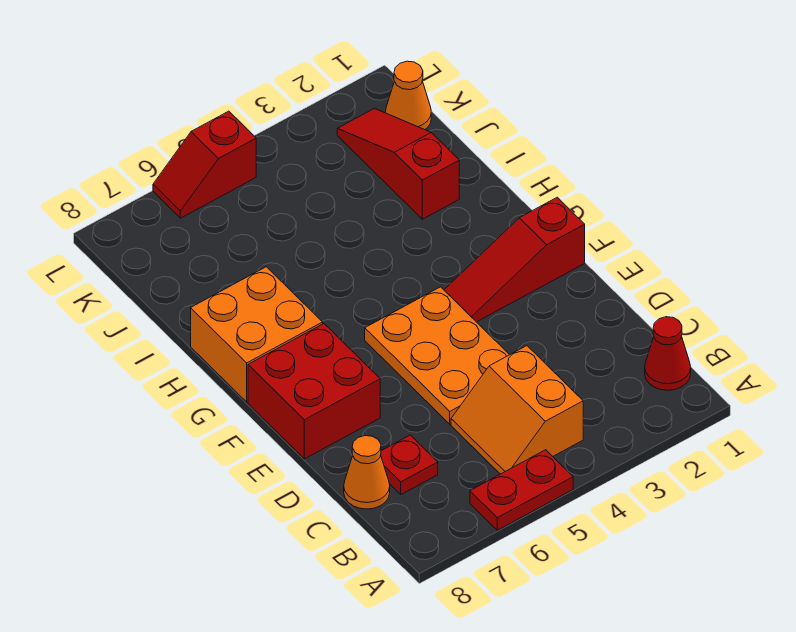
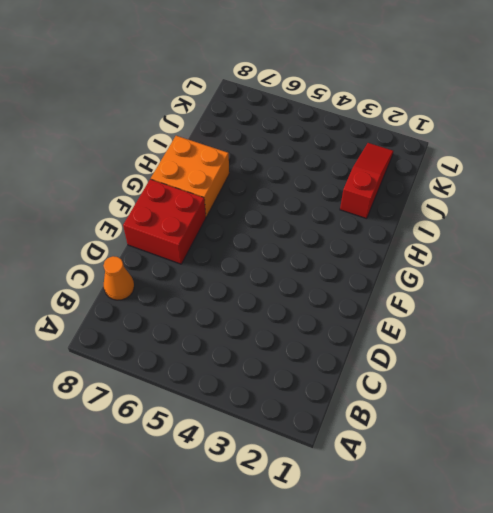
none -> red plate A5:A6 level 1
none -> red cone B1 level 1
none -> orange slope B4:C5 level 1 top 4

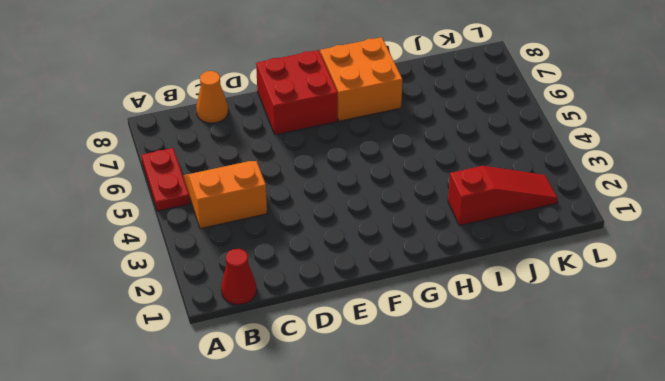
none -> red plate C7 level 1
none -> orange plate D4:F5 level 1
none -> red slope F1:F3 level 1 top 1

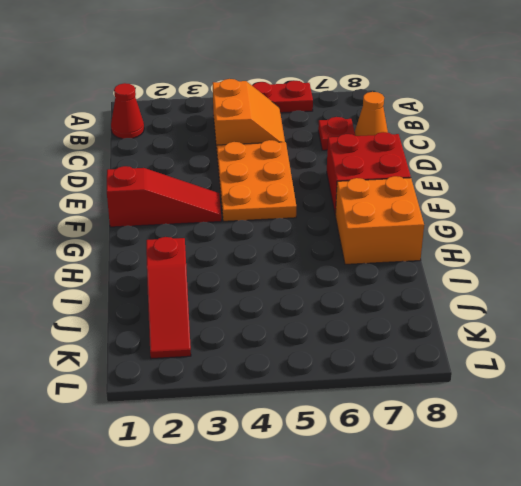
none -> orange cone K1 level 1
none -> red slope L5:L6 level 1 top 5

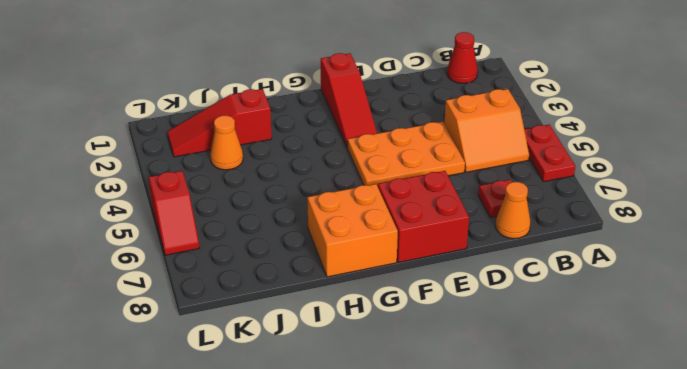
orange cone J3 level 1 -> orange cone K1 level 1

